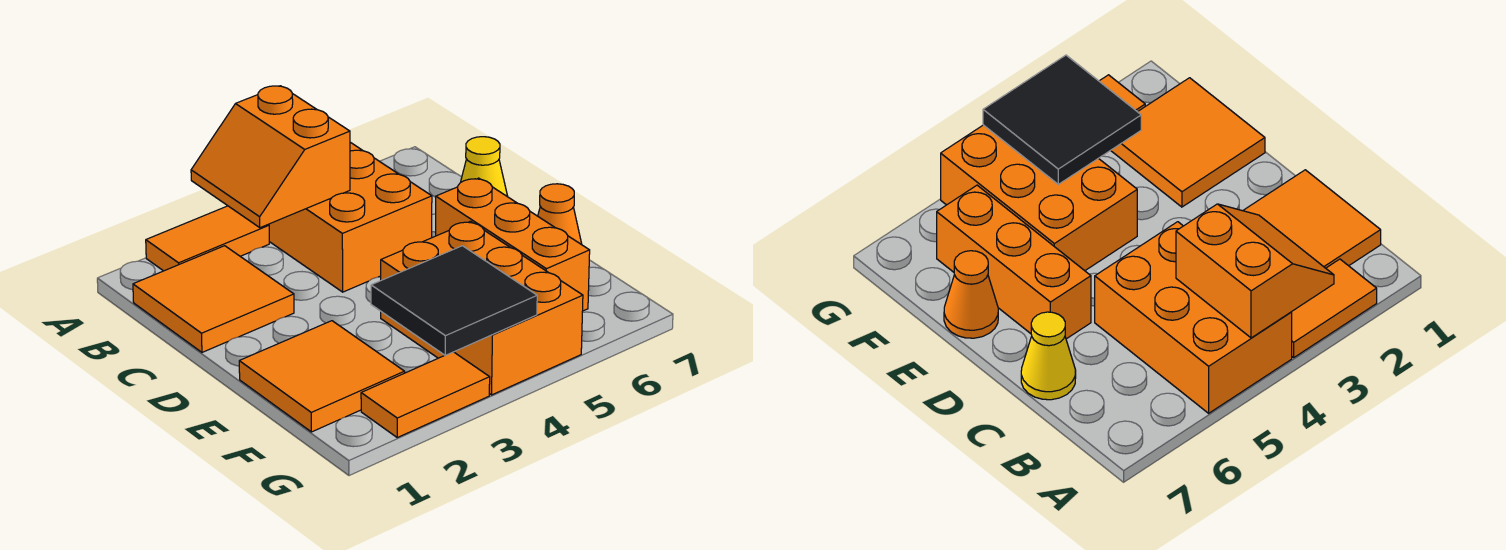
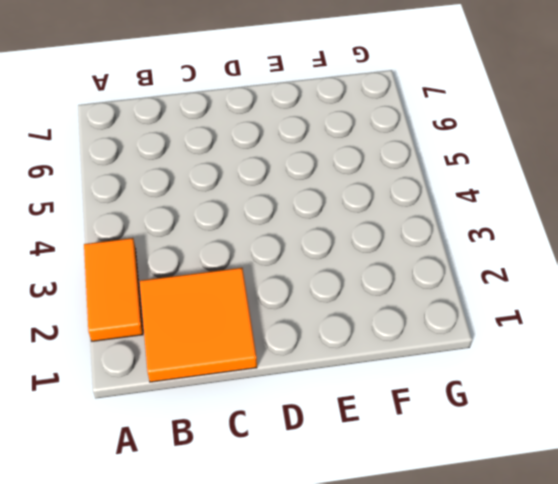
none -> orange brick A4:C5 level 1
none -> yellow cone C7 level 1

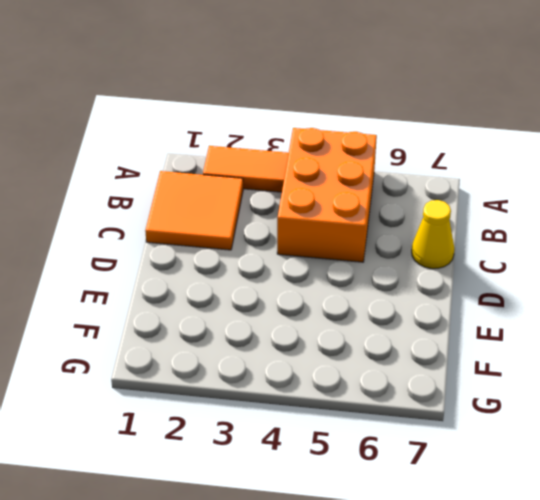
none -> orange brick D6:F6 level 1
none -> orange tile E1:F2 level 1

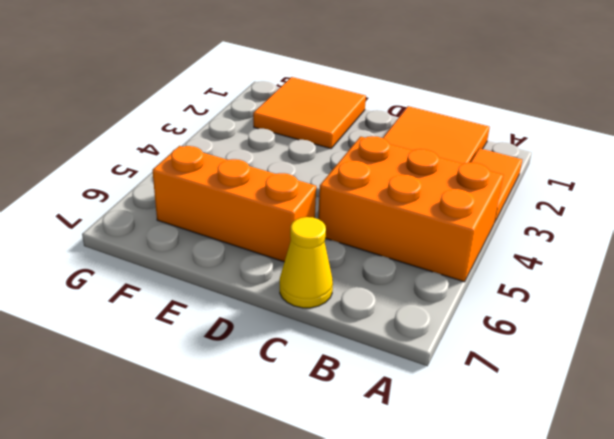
none -> orange brick E4:G5 level 1
none -> orange cone E7 level 1

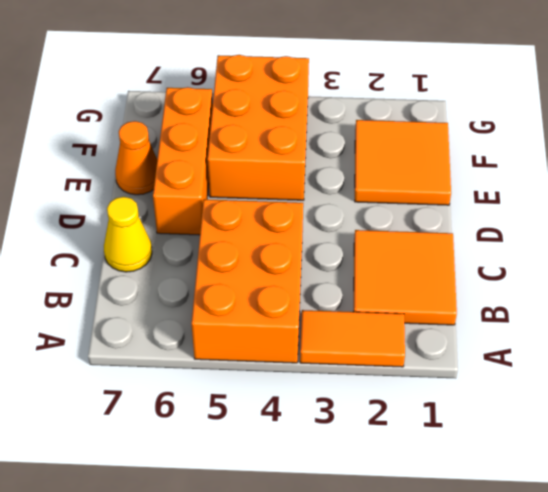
none -> orange tile G2:G3 level 1
none -> orange slope A3:B4 level 2 top 4

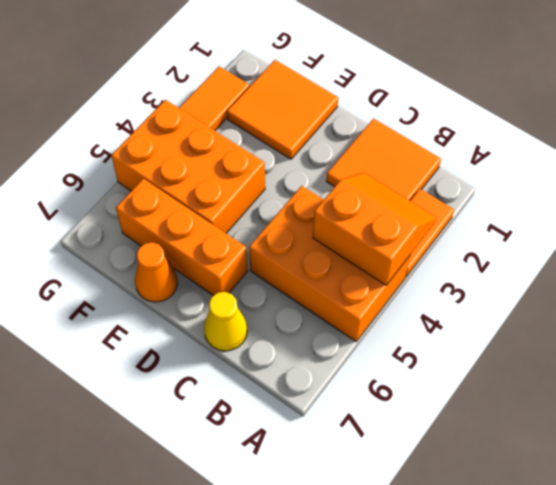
none -> black tile F3:G4 level 2

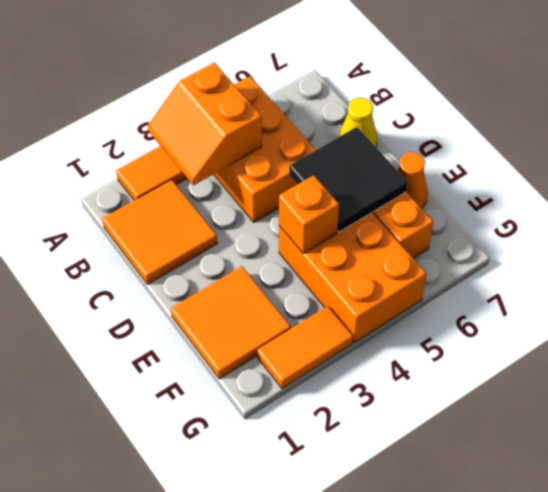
black tile D5:E6 level 2 -> black tile F3:G4 level 2
orange brick E4 level 2 -> none

